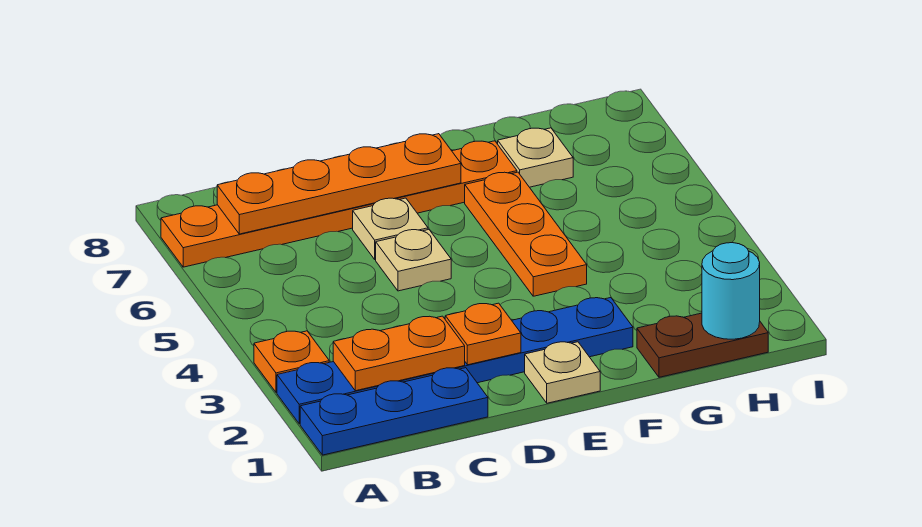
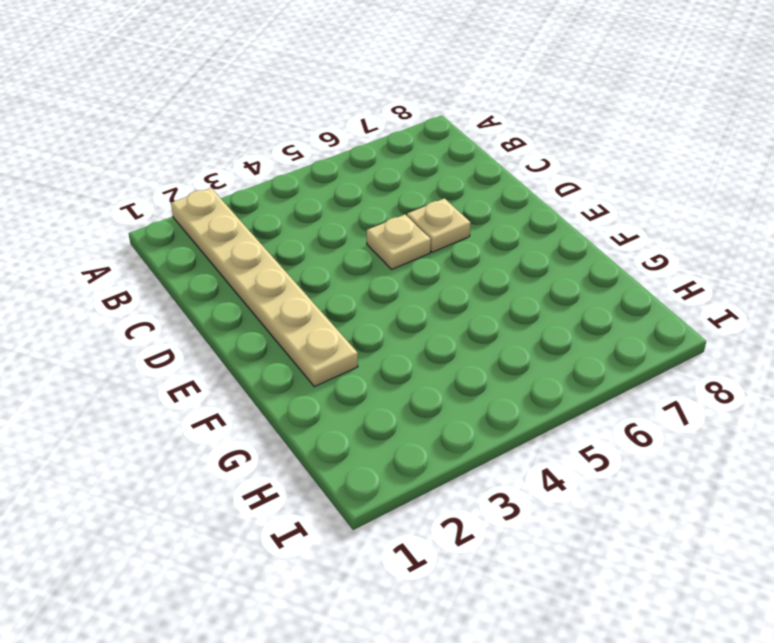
tan plate A2:F2 level 1 -> blue plate A2:F2 level 1
none -> blue plate A1:C1 level 1
none -> orange plate A3 level 1
none -> orange plate A7:F7 level 1

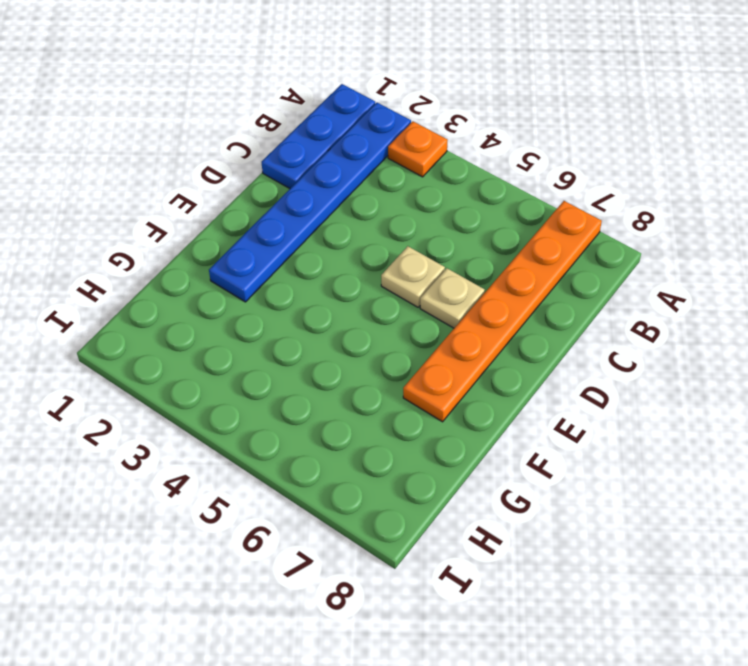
none -> tan plate E1 level 1
none -> orange plate F4:F6 level 1
none -> brown plate G1:H1 level 1

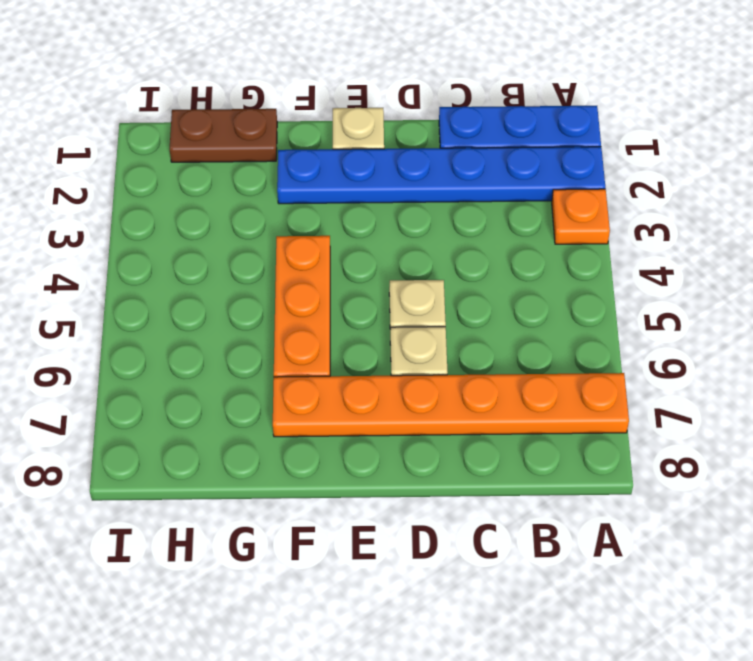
none -> tan plate G7 level 1
none -> orange plate B2:C2 level 2
none -> orange plate B7:E7 level 2

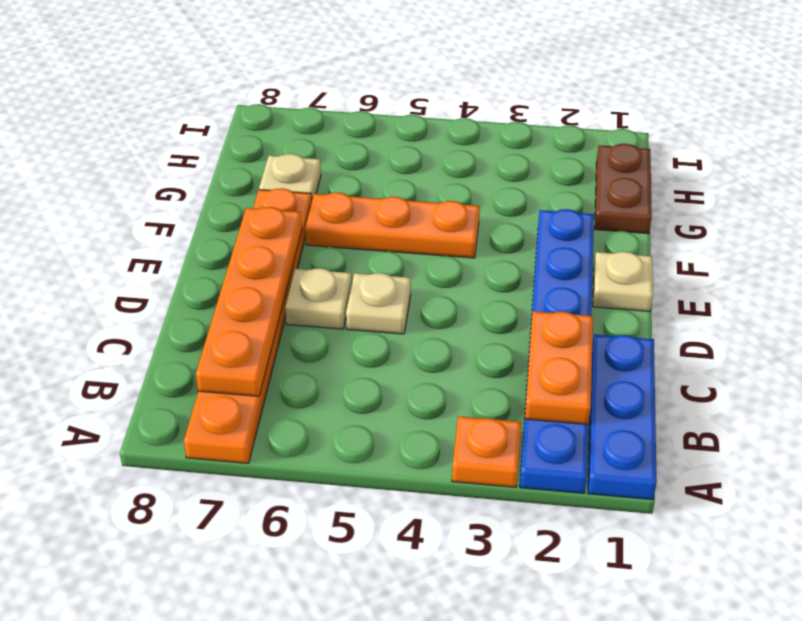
none -> orange plate D2 level 2
none -> cyan round brick H1 level 2

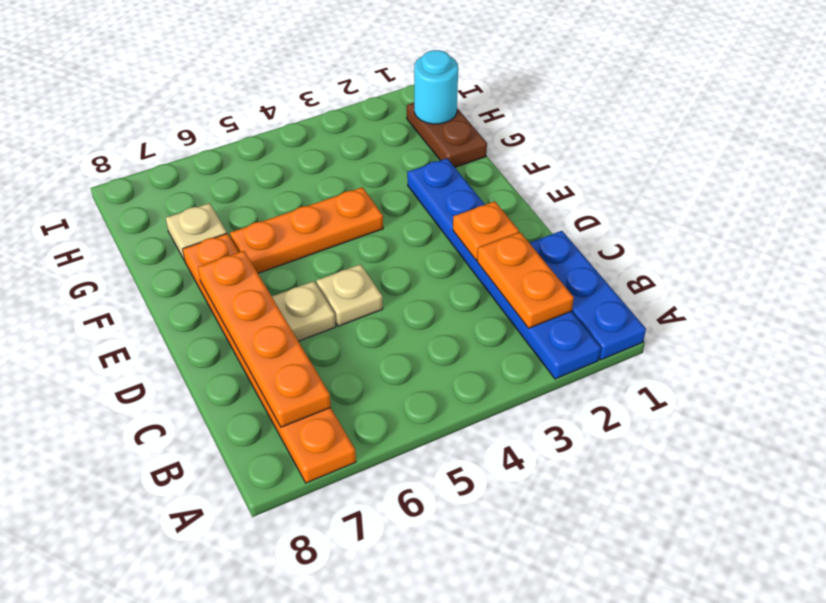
none -> orange plate A3 level 1
none -> tan plate E1 level 1

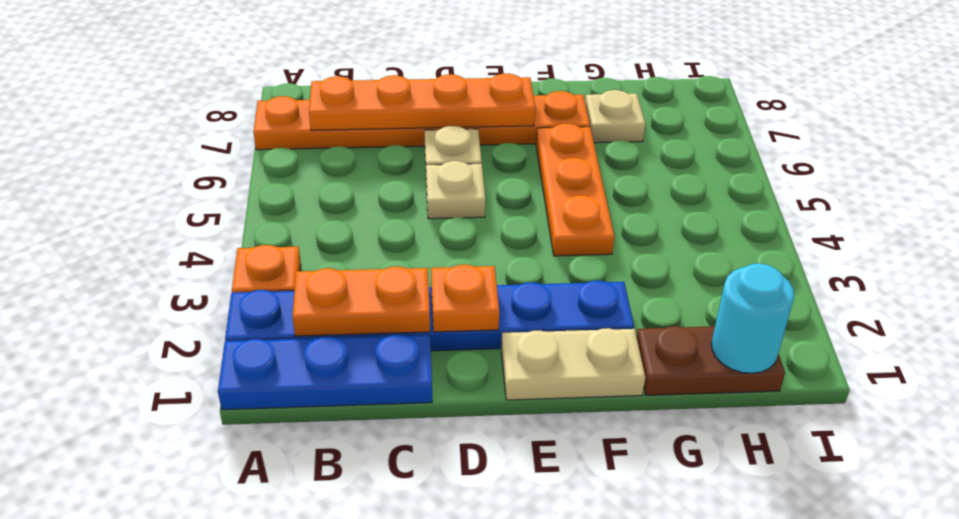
tan plate E1:F1 level 1 -> tan plate E1 level 1

